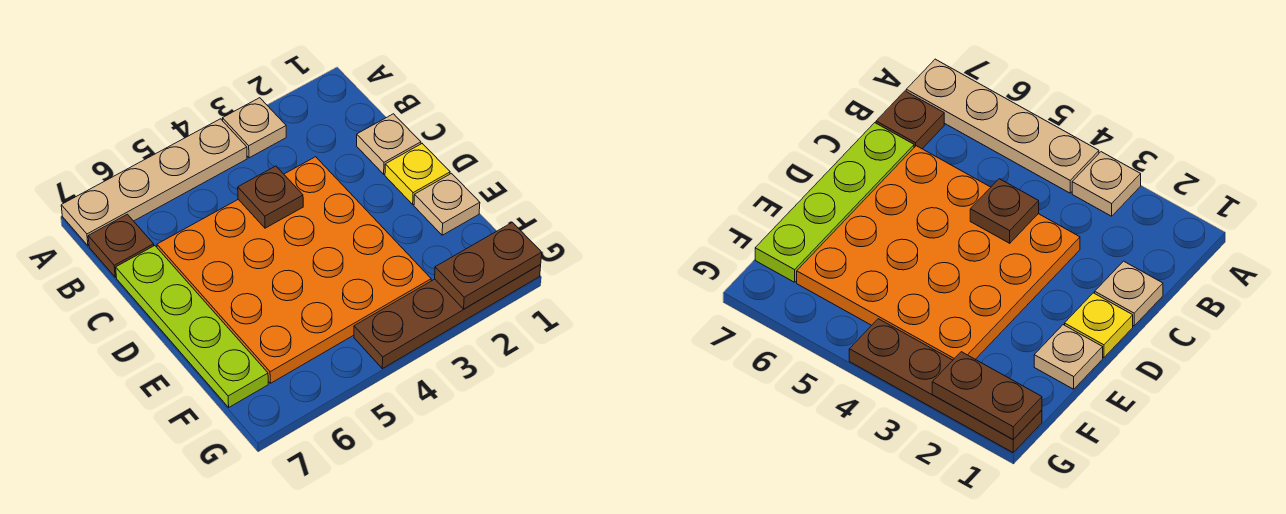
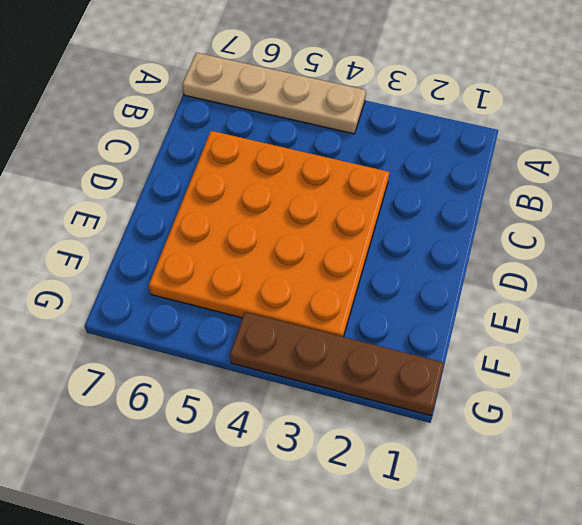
none -> tan plate A3 level 1
none -> brown plate B7 level 1

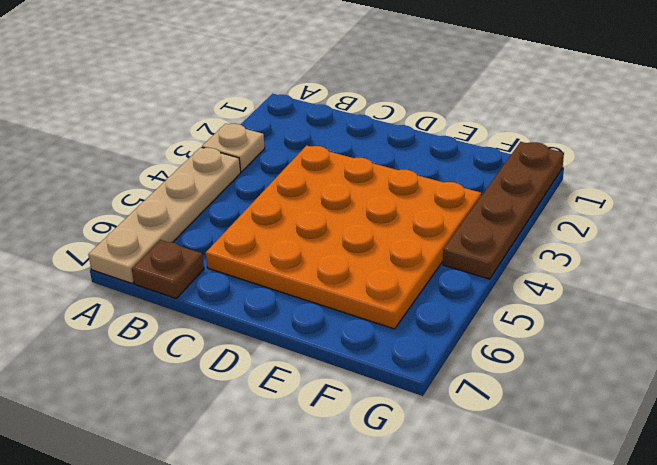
none -> tan plate C1 level 1
none -> lime plate C7:F7 level 1

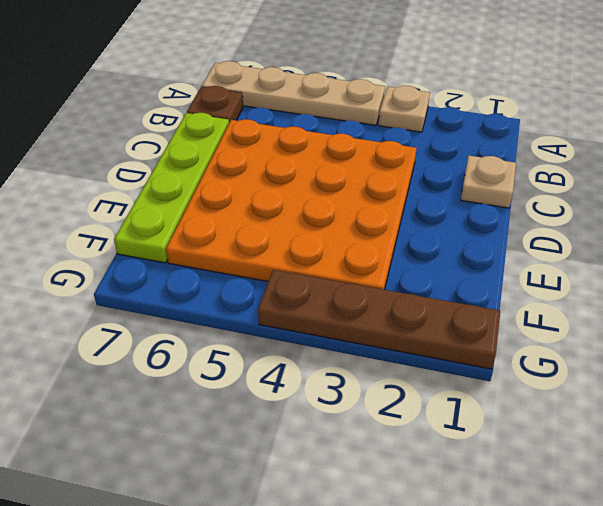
none -> yellow plate D1 level 1
none -> tan plate E1 level 1

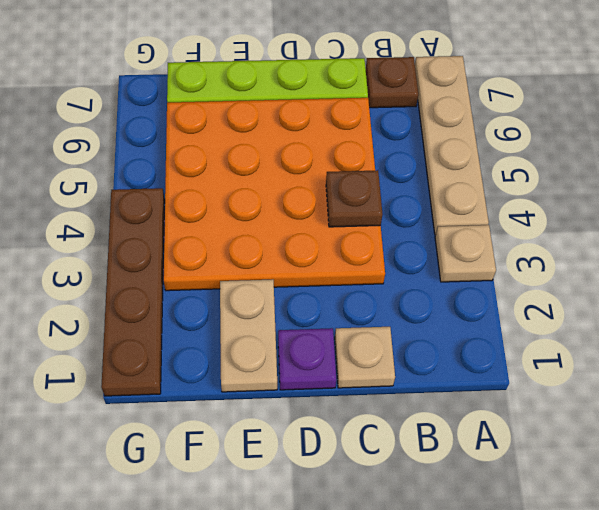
purple plate D1 level 1 -> yellow plate D1 level 1
tan plate E1:E2 level 1 -> tan plate E1 level 1
none -> brown plate G1:G2 level 2

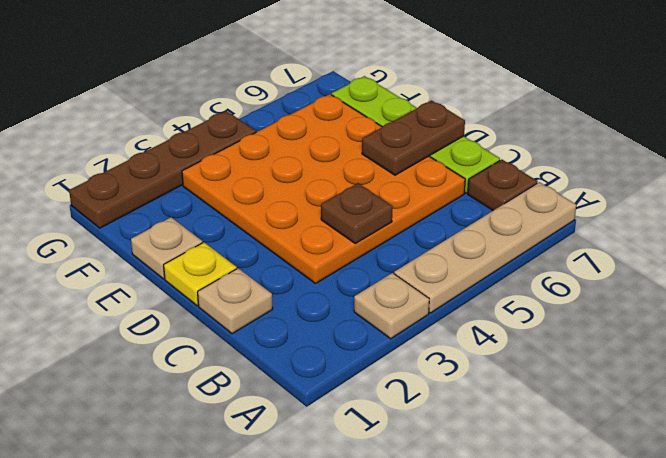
brown plate D6:D7 level 2 -> brown plate G1:G2 level 2

